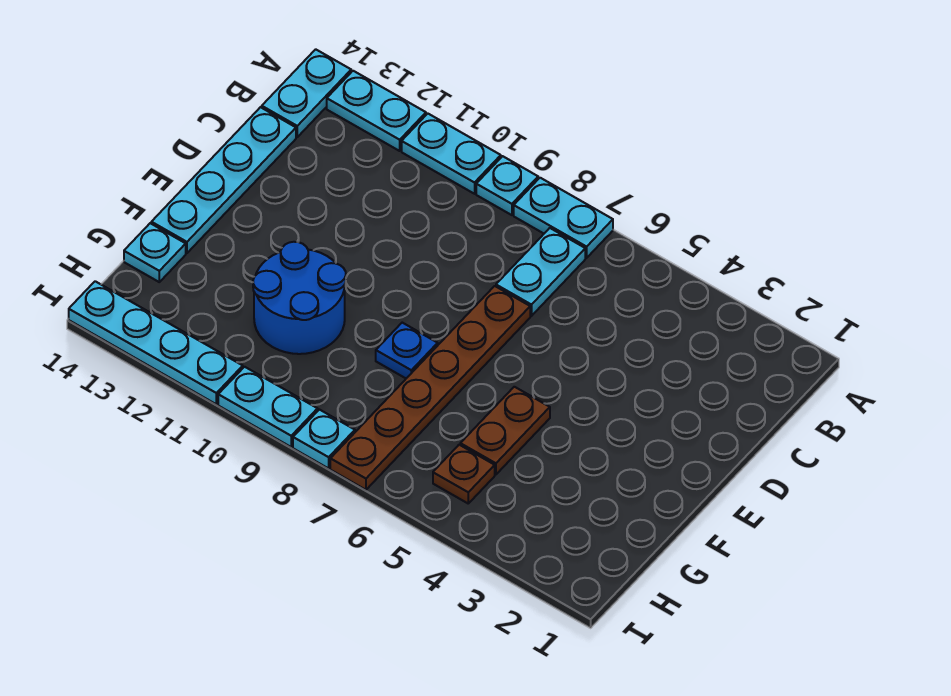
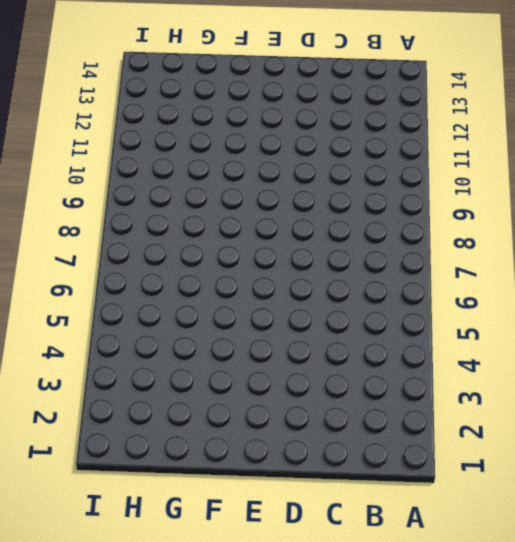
none -> cyan plate A7:A8 level 1
none -> cyan plate A9 level 1
none -> cyan plate A10:A11 level 1

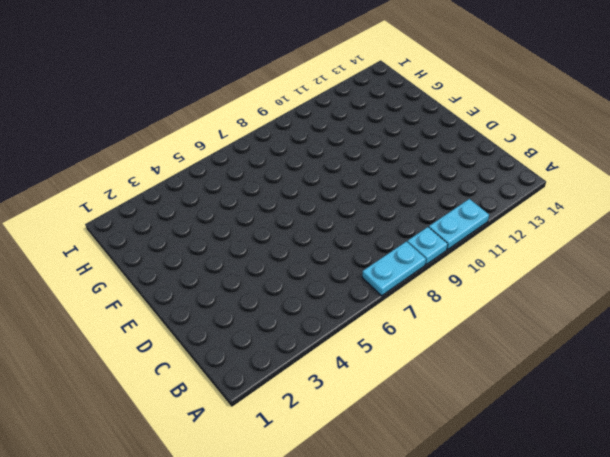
none -> cyan plate A12:A13 level 1
none -> cyan plate A14:B14 level 1
none -> cyan plate B7:C7 level 1

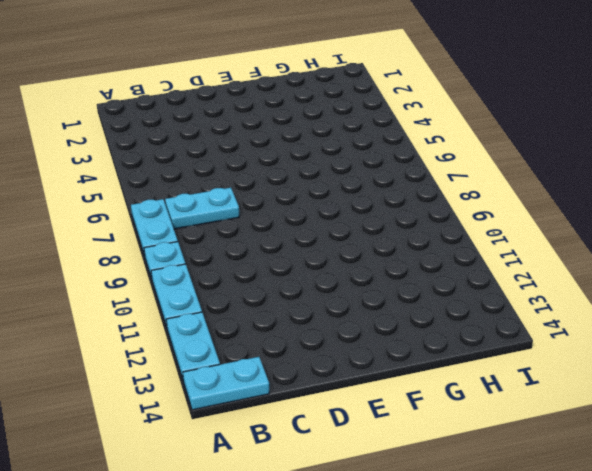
none -> cyan plate C14:F14 level 1
none -> brown plate D7:I7 level 1
none -> brown plate F5:G5 level 1

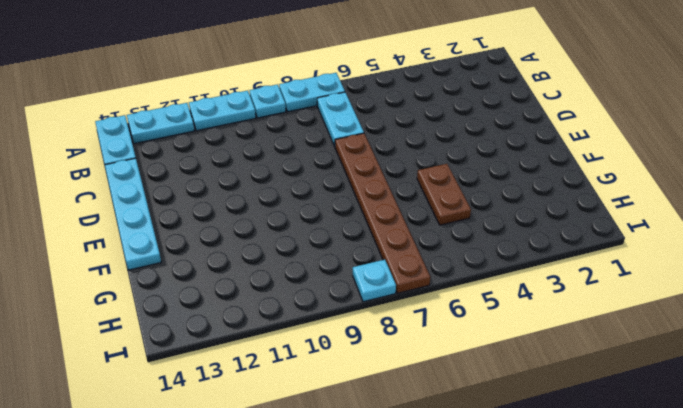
none -> blue plate F8 level 1
none -> blue round brick F10:G11 level 1
none -> cyan plate G14 level 1

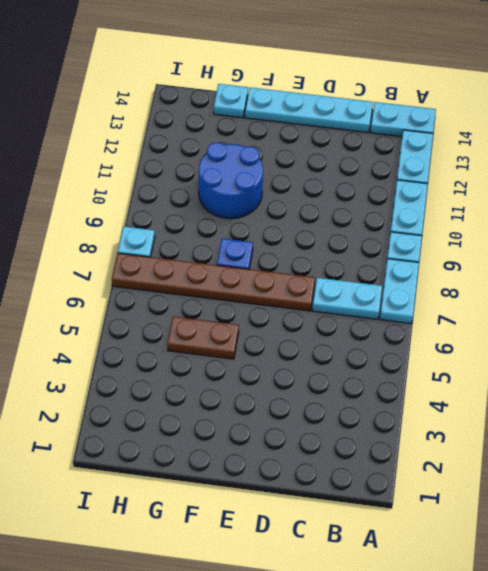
none -> brown plate H5 level 1
none -> cyan plate I9:I10 level 1
none -> cyan plate I11:I14 level 1

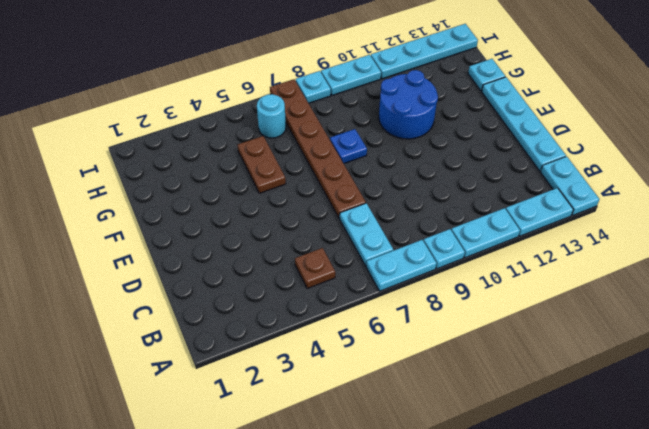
brown plate B5 level 1 -> brown plate H5 level 1
cyan round brick H6 level 1 -> none

